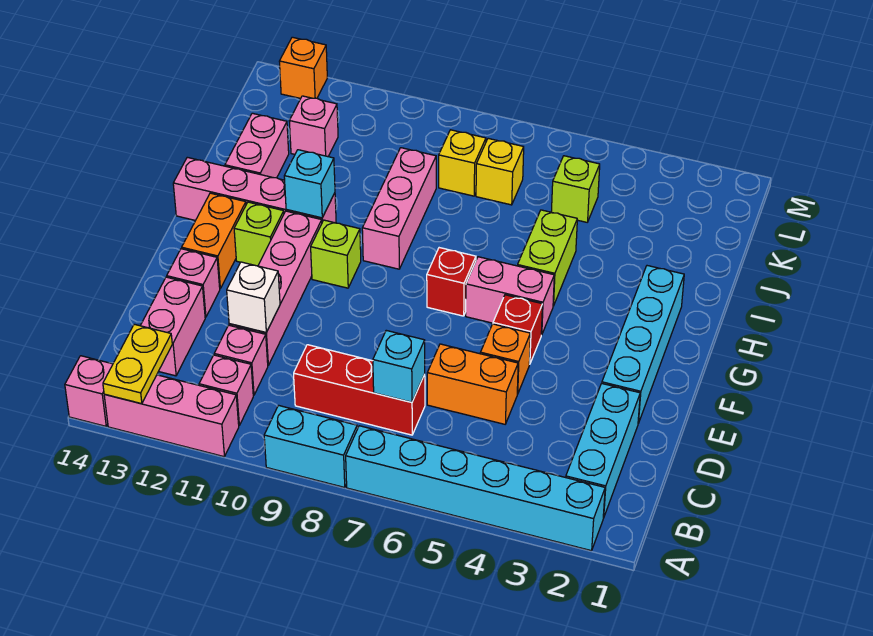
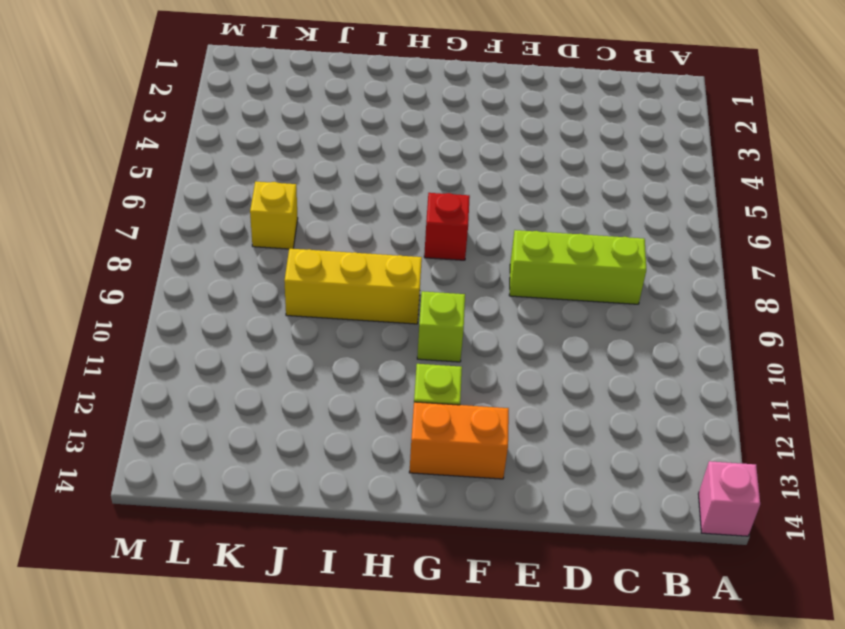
lime brick C8:E8 level 1 -> red brick C7:C9 level 1
yellow brick H9:J9 level 1 -> pink brick H9:J9 level 1
none -> cyan brick A2:A7 level 1
none -> cyan brick A8:A9 level 1
none -> pink brick A11:A13 level 1
none -> cyan brick B2:D2 level 1

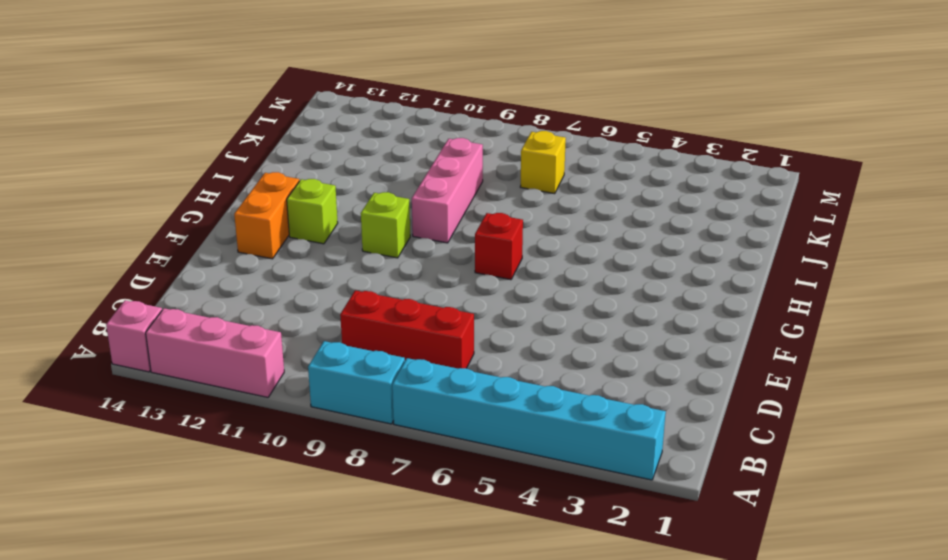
none -> cyan brick B2:D2 level 1
none -> pink brick B11 level 1
none -> pink brick C11 level 1
none -> pink brick C13:D13 level 1

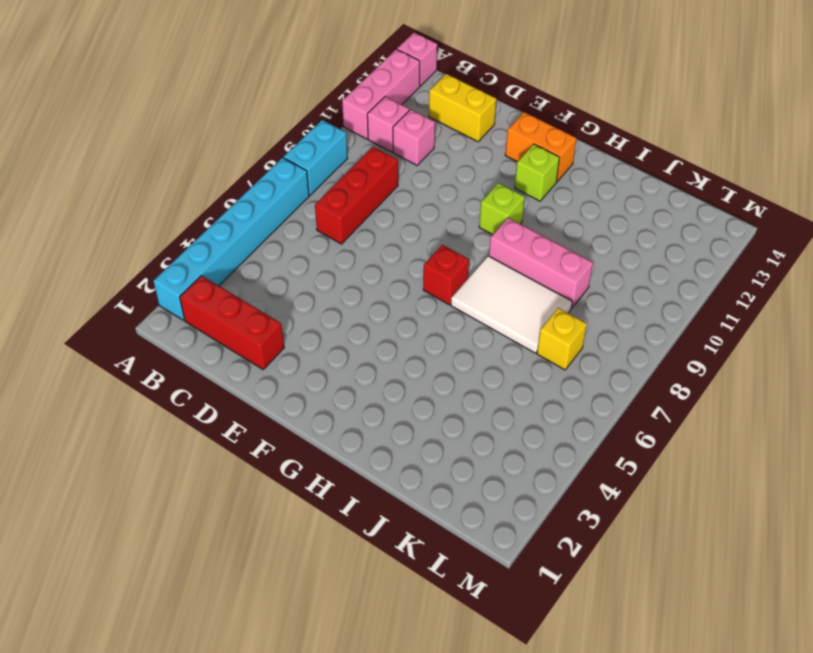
red brick B2:D2 level 1 -> cyan brick B2:D2 level 1
yellow brick C13:D13 level 1 -> pink brick C13:D13 level 1
white tile H7:J8 level 1 -> none
none -> orange brick D5:D6 level 1
none -> pink brick D11:G11 level 1
none -> cyan brick E2:H2 level 1
none -> orange brick E5 level 1

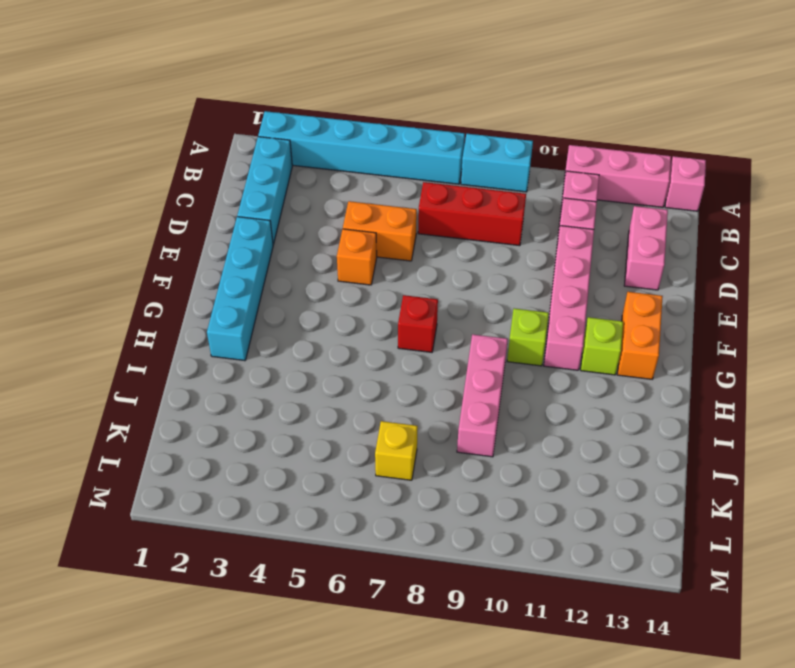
none -> pink brick E13 level 1
none -> red brick F5 level 1
none -> pink brick G5:G6 level 1
none -> lime brick H5:I5 level 1

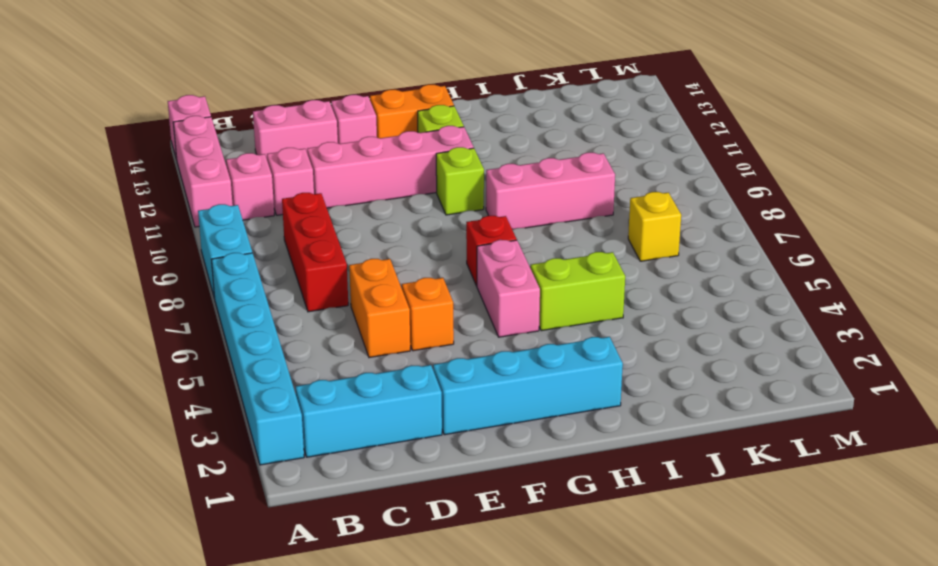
none -> red brick F5 level 1
none -> pink brick H11:H14 level 1
none -> pink brick I13:J13 level 1
none -> lime brick K5 level 1

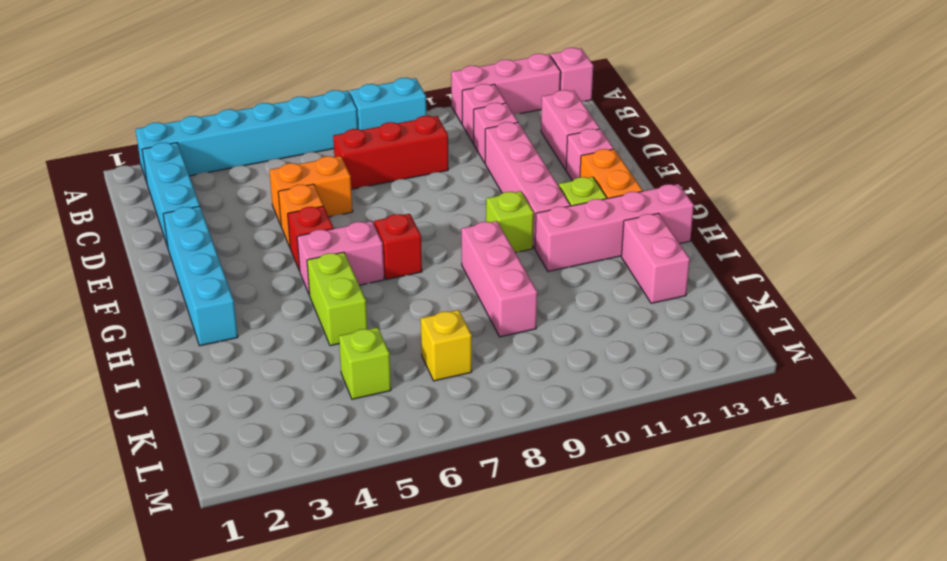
none -> yellow brick K8 level 1
none -> pink brick K12 level 1
none -> orange brick M13 level 1
none -> yellow plate A13:B13 level 2

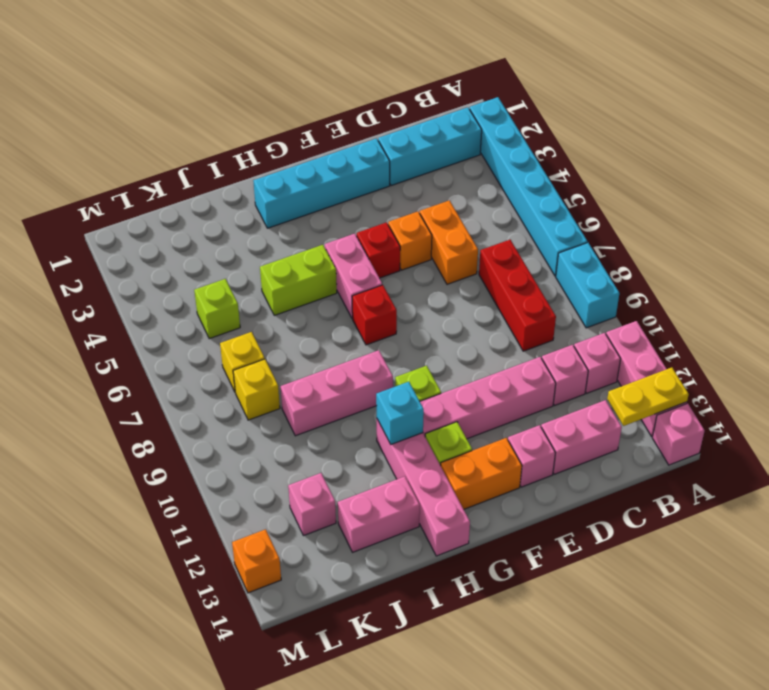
none -> cyan brick C7 level 2
none -> white brick D11 level 2

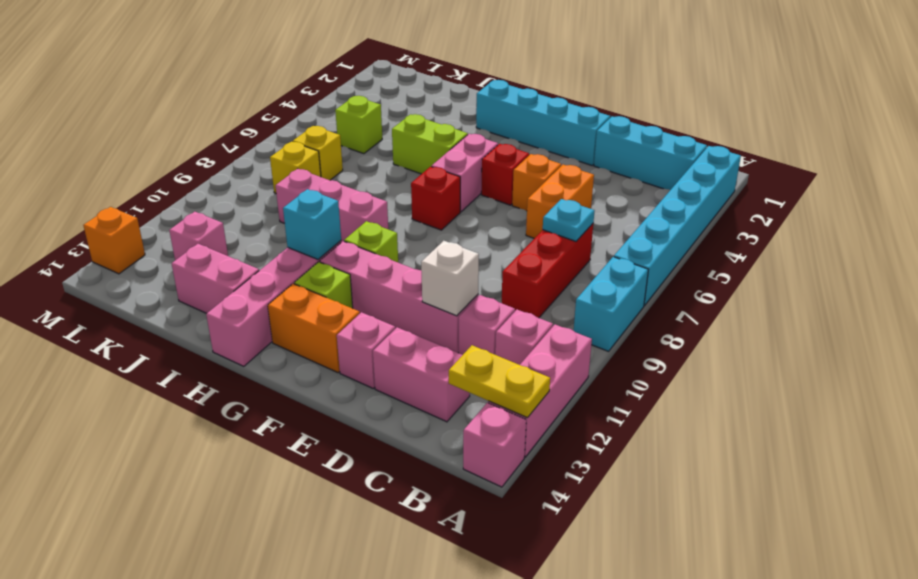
cyan plate C7 level 2 -> cyan brick C7 level 2

